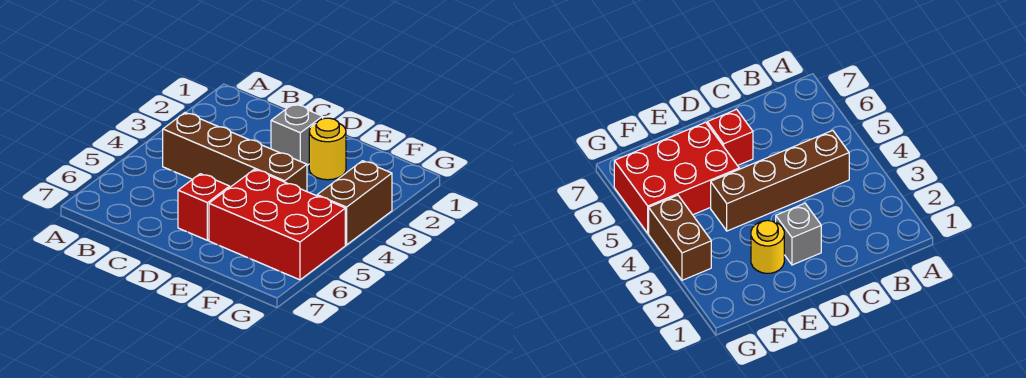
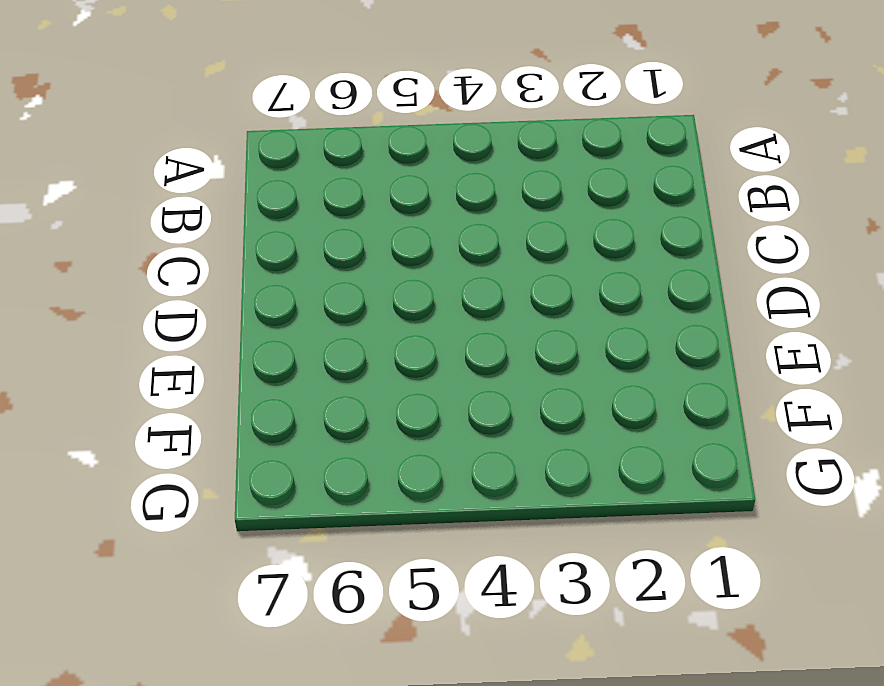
none -> brown brick B4:E4 level 1
none -> grey brick D2 level 1

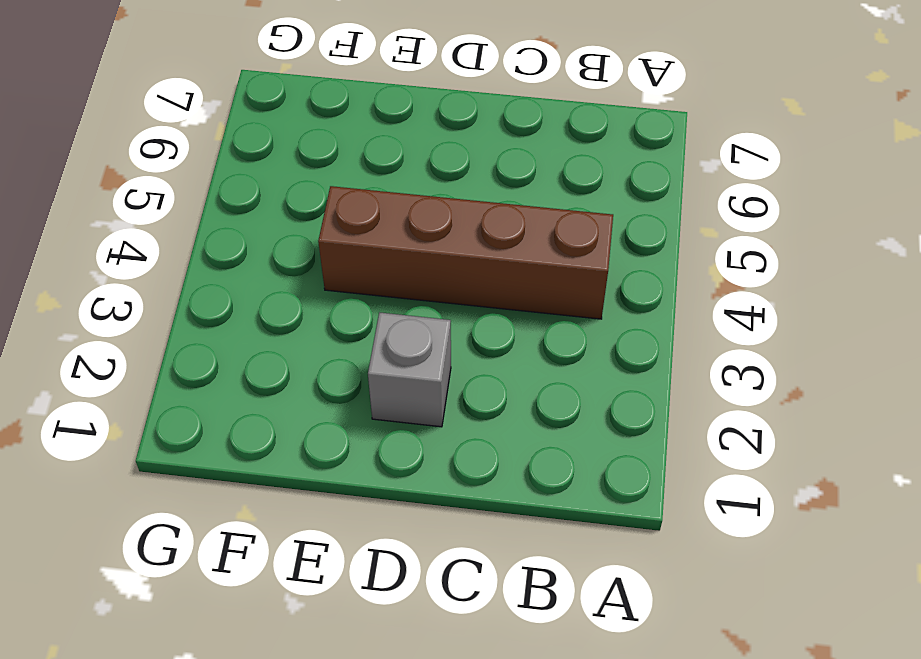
none -> red brick D6 level 1
none -> yellow round brick E2 level 1

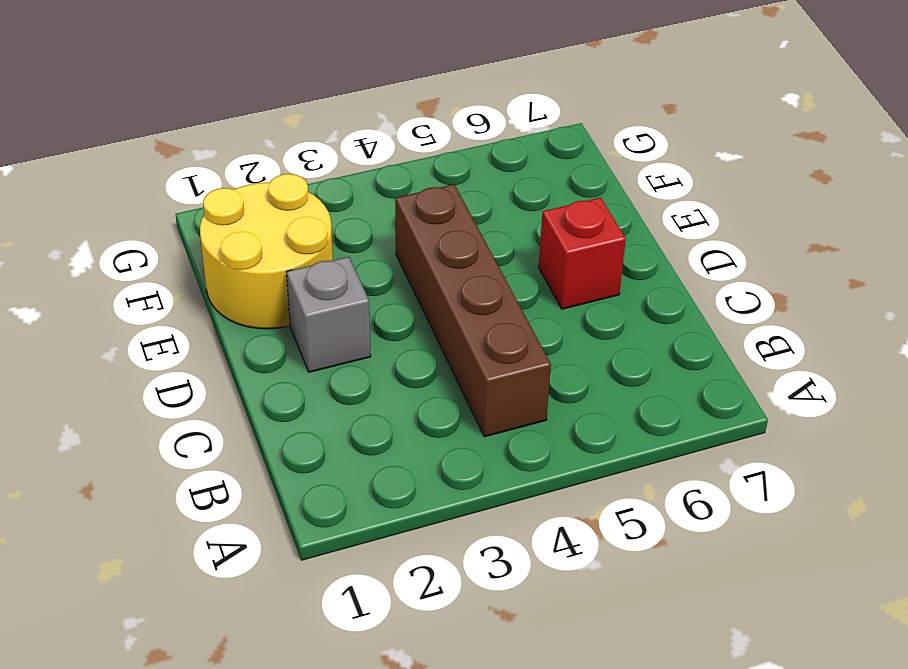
yellow round brick E1:F2 level 1 -> yellow round brick E2 level 1
none -> red brick E5:G6 level 1
none -> brown brick G3:G4 level 1

